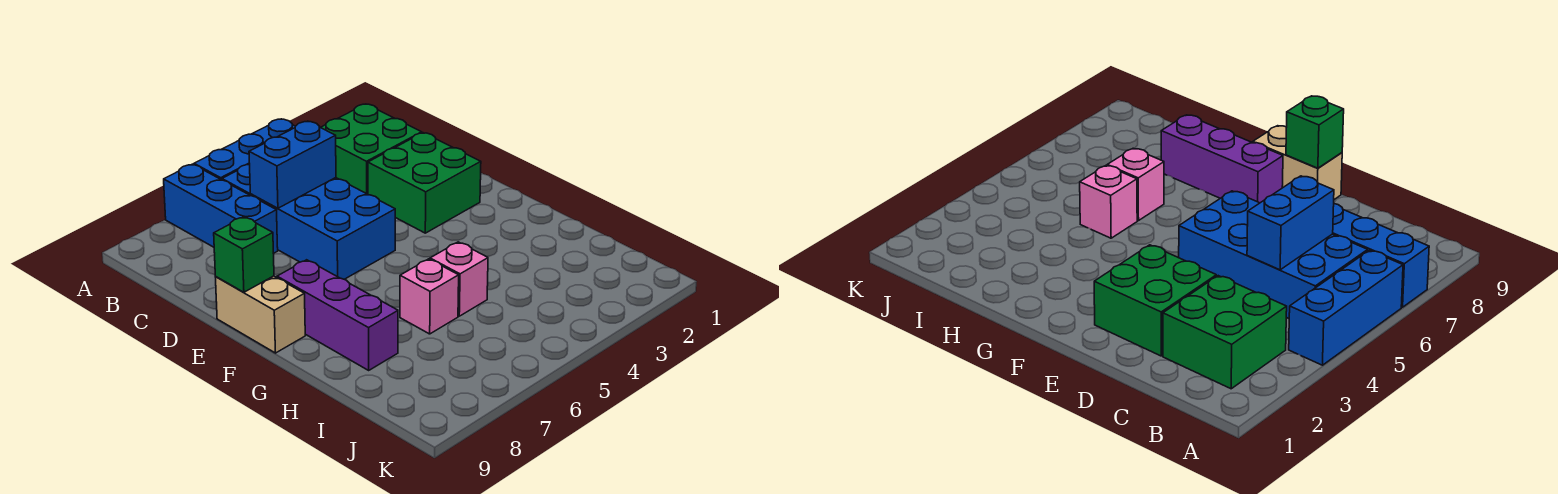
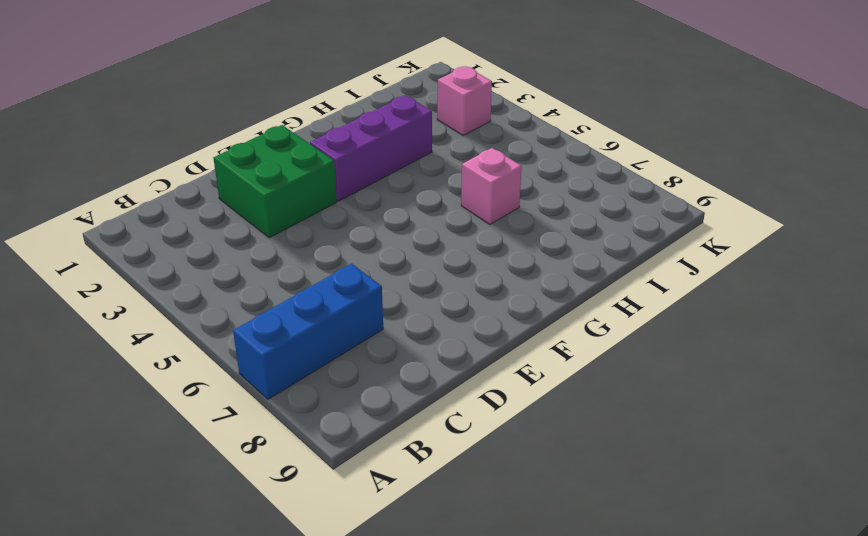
purple brick F3:H3 level 1 -> purple brick F8:H8 level 1
pink brick J3 level 1 -> pink brick H5 level 1
none -> blue brick A4:A6 level 1
none -> green brick B2:C3 level 1

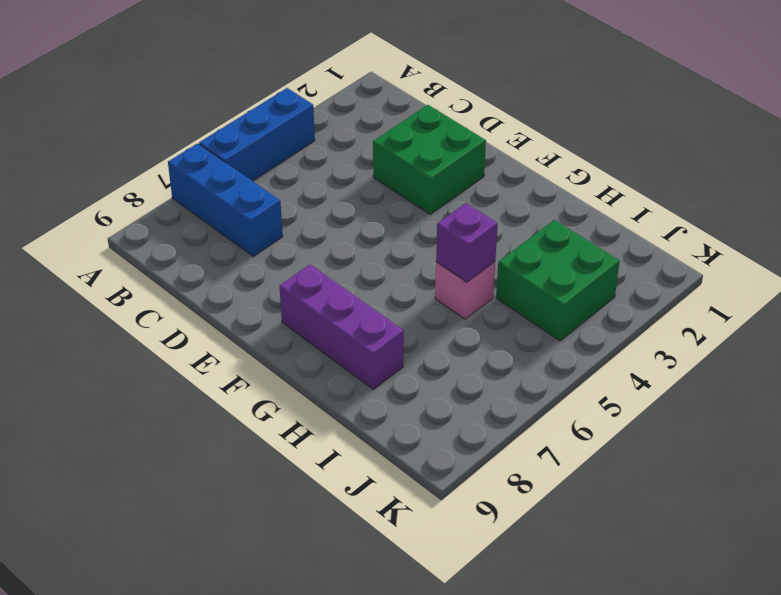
purple brick H5 level 2 -> none
green brick I3:J4 level 1 -> green brick B2:C3 level 1
none -> blue brick B5:E6 level 1
none -> tan brick E9:F9 level 1

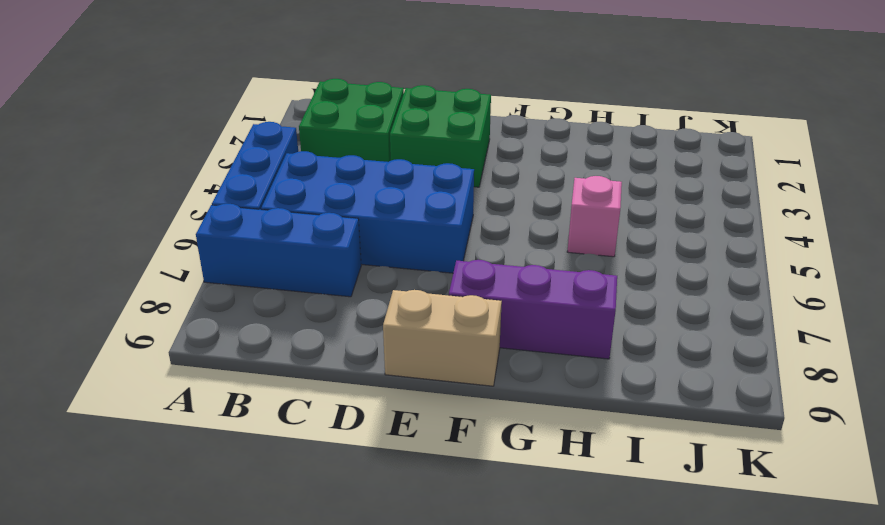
none -> pink brick H6 level 1
none -> blue brick C5:C6 level 2

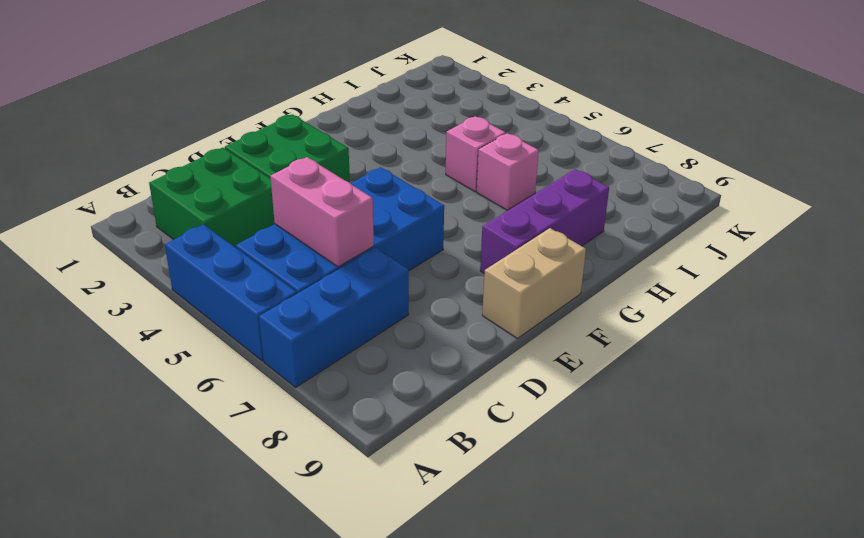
pink brick C5:C6 level 2 -> blue brick C5:C6 level 2
none -> green brick E9 level 2

